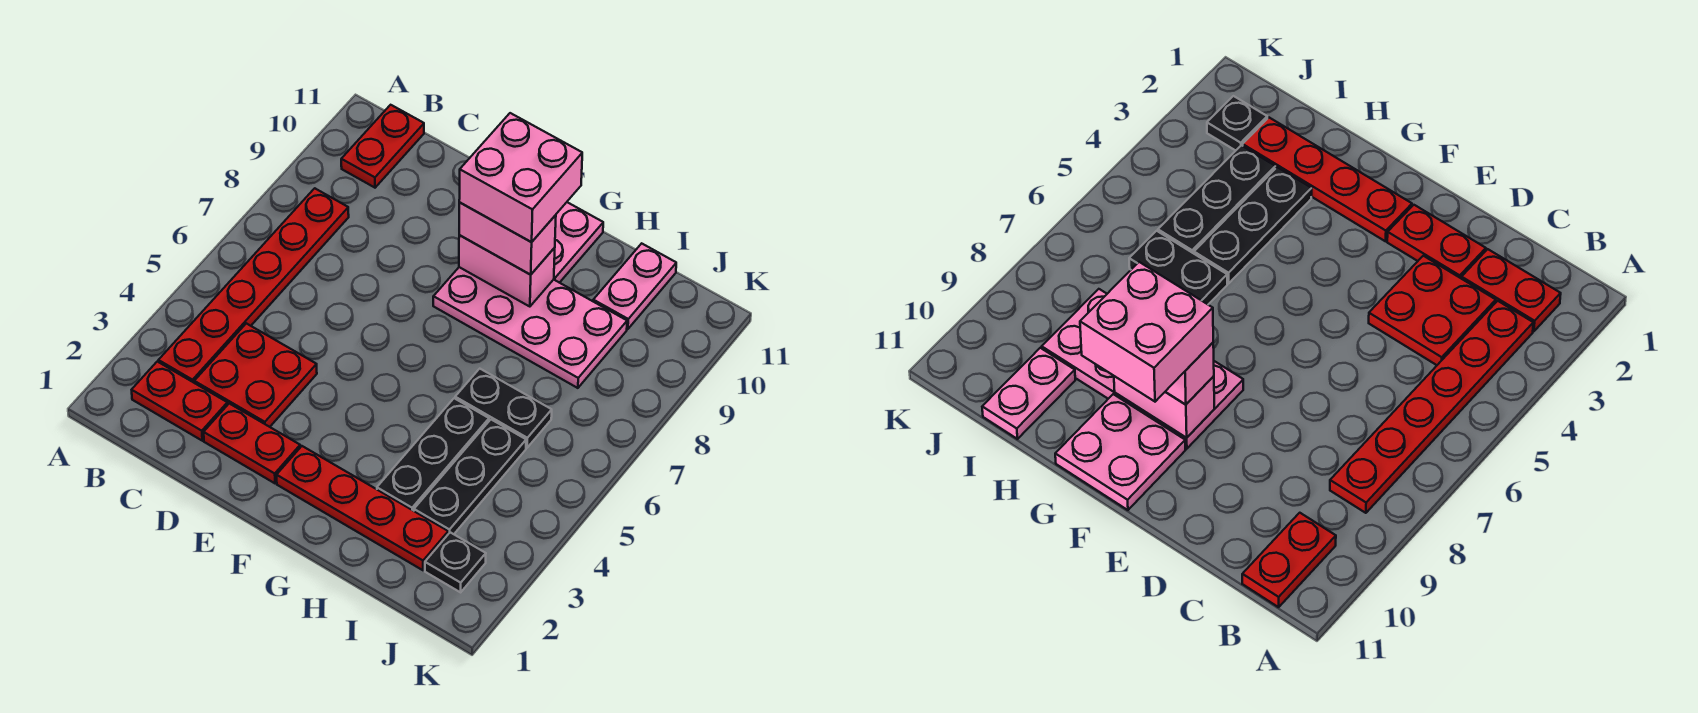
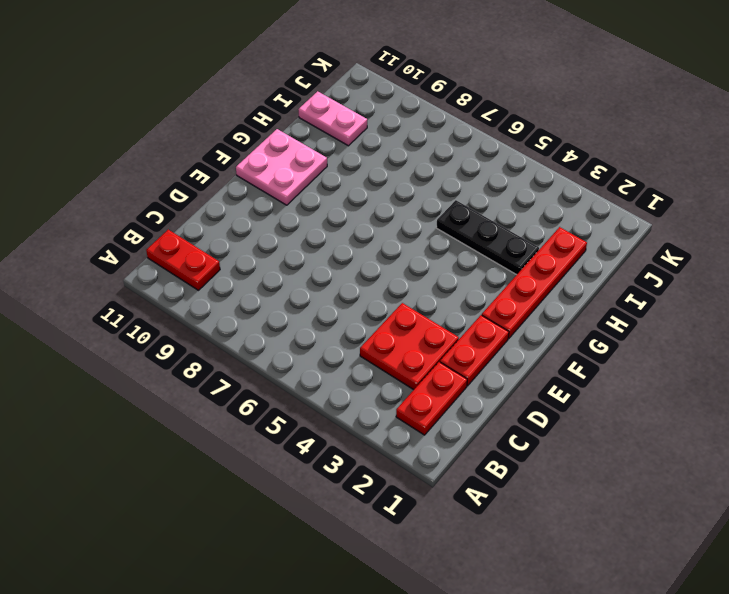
none -> red plate B3:B8 level 1
none -> pink plate F8:I9 level 1
none -> black plate H6:I6 level 1

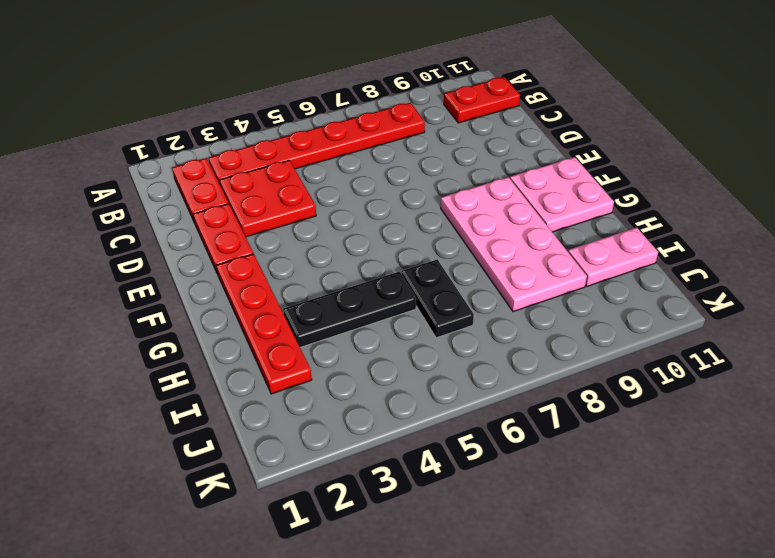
none -> black plate I3:I5 level 1
none -> black plate J2 level 1
none -> pink brick F9:G9 level 2

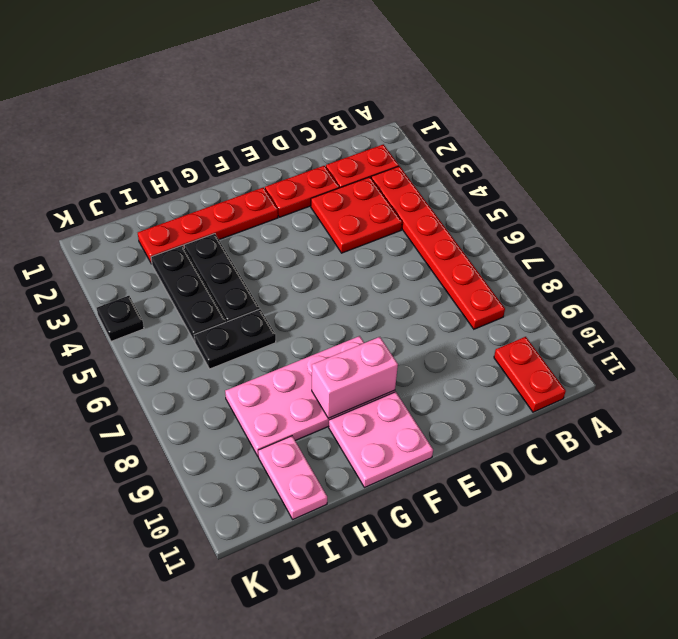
black plate K4 level 1 -> black plate J2 level 1
none -> pink brick F9:G9 level 3
none -> pink brick F9:G10 level 4

